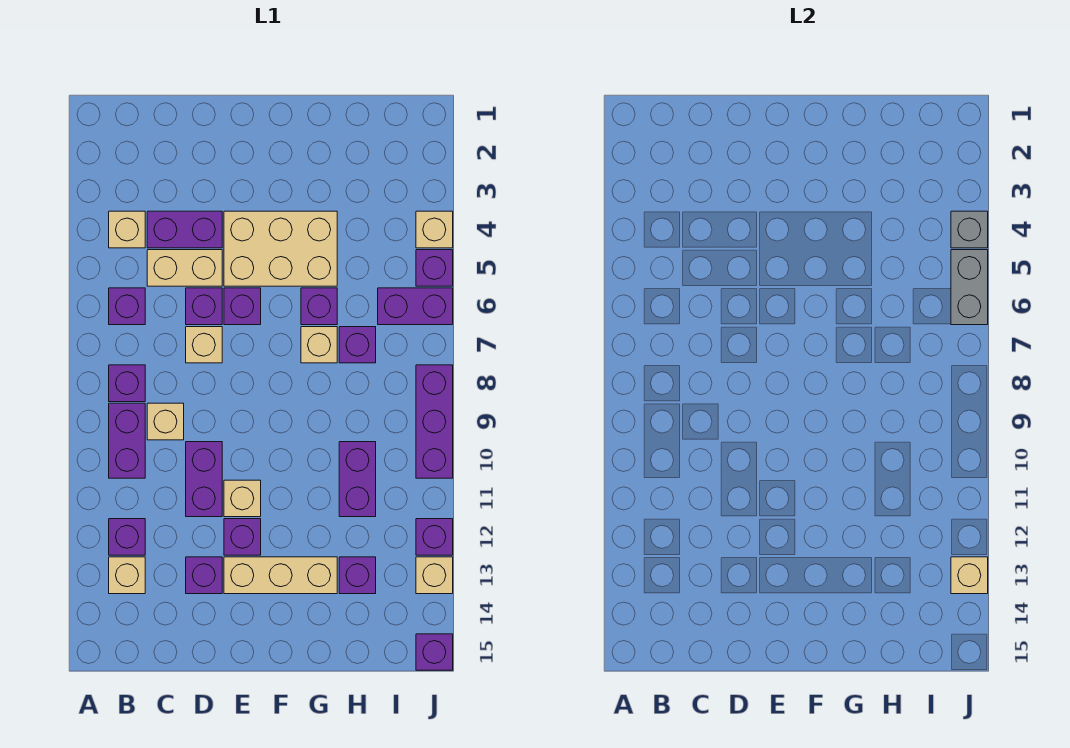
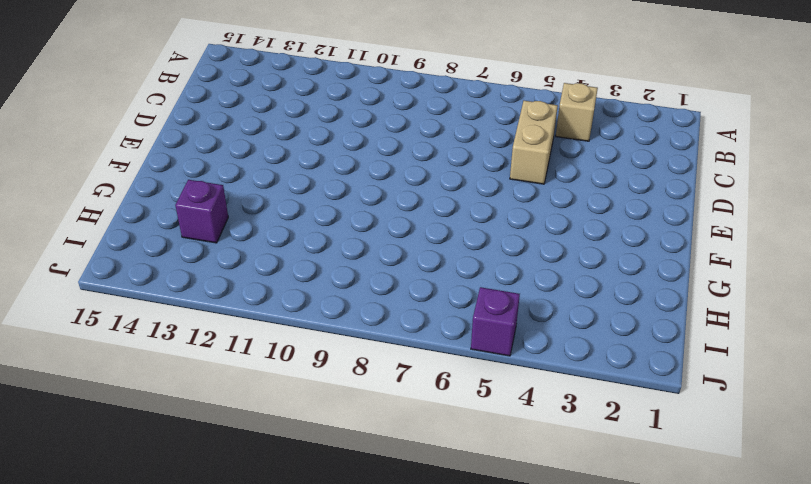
none -> purple brick B6 level 1
none -> purple brick B8 level 1
none -> purple brick B9:B10 level 1
none -> purple brick B12 level 1

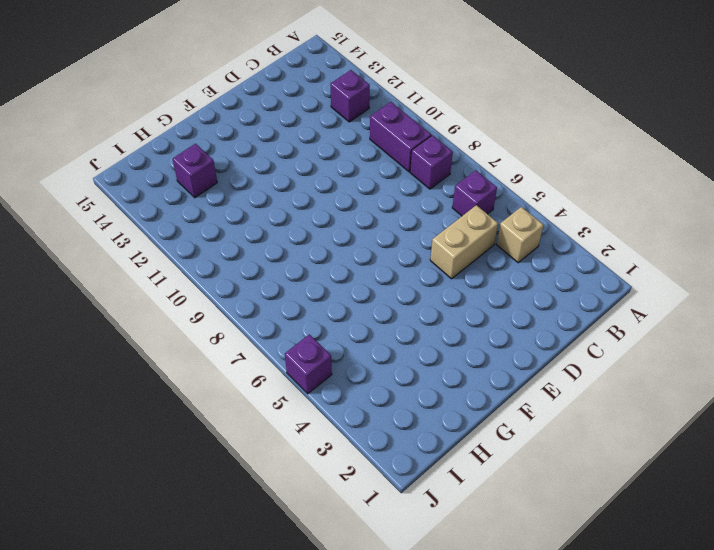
none -> tan brick B13 level 1
none -> purple brick C4:D4 level 1
none -> tan brick C9 level 1
none -> purple brick D6 level 1

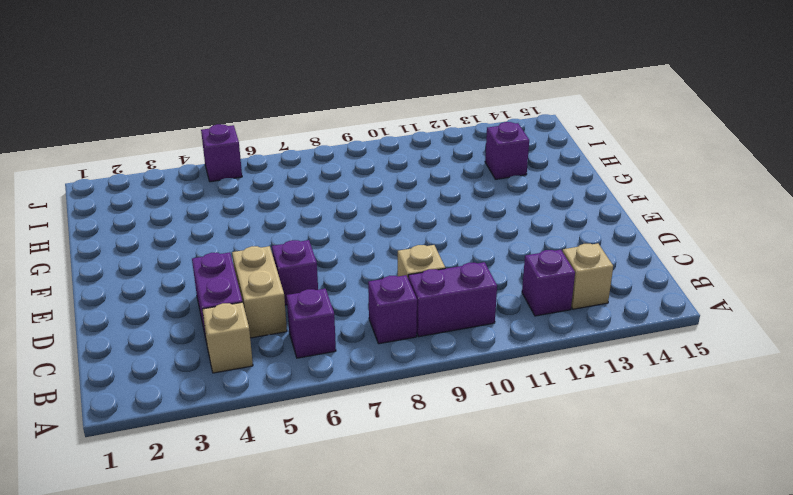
none -> tan brick D7 level 1
none -> purple brick D10:D11 level 1
none -> purple brick D13 level 1
none -> tan brick E4:G5 level 1

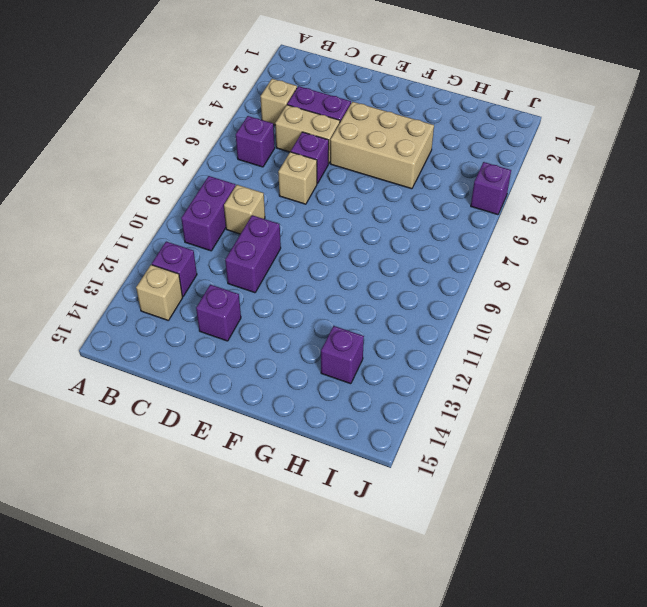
none -> purple brick B8 level 1
none -> purple brick E6 level 1
none -> tan brick E11 level 1
none -> purple brick E12 level 1

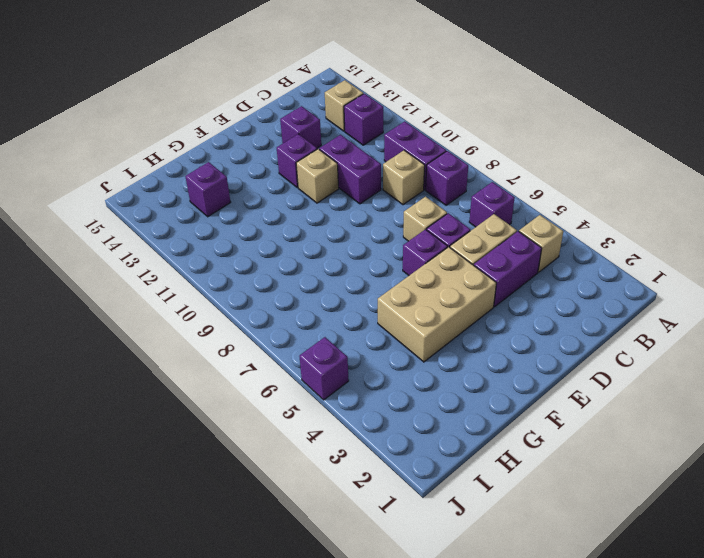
none -> tan brick E13:G13 level 1
none -> purple brick G6 level 1
none -> tan brick G7 level 1
none -> purple brick H7 level 1

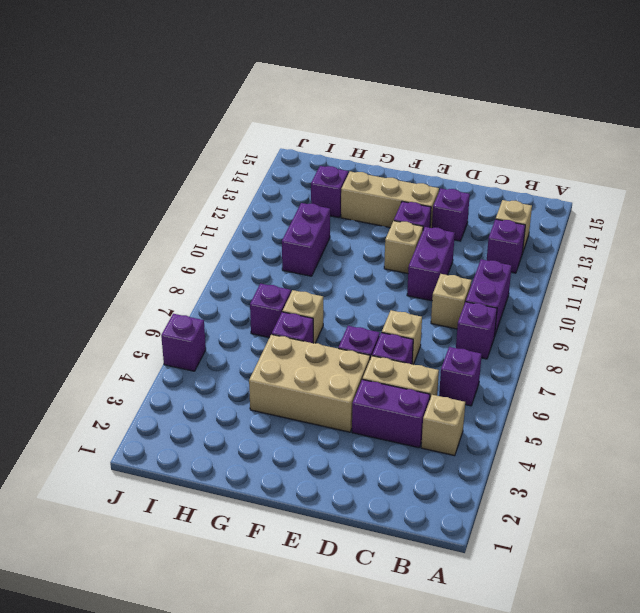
none -> purple brick I6:J6 level 1
none -> tan brick J4 level 1
none -> purple brick J8:J10 level 1
none -> purple brick J12 level 1

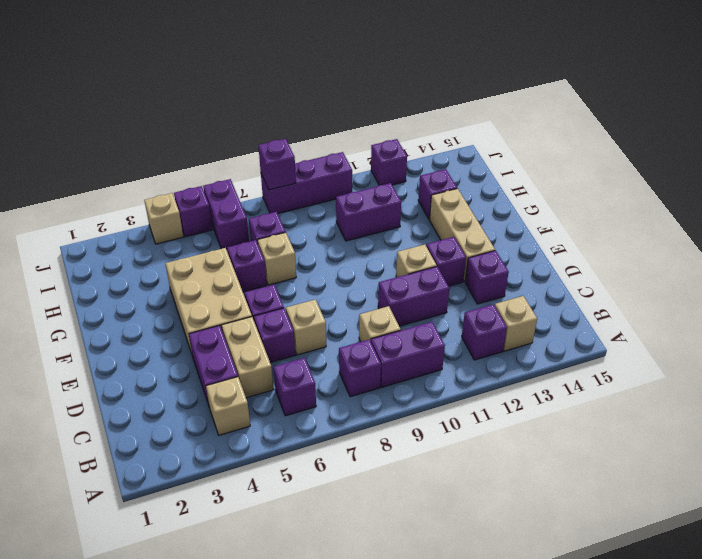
purple brick J8 level 2 -> purple brick J15 level 1
none -> tan brick J13 level 1
none -> grey brick J4 level 2
none -> grey brick J5:J6 level 2
none -> tan brick J13 level 2

